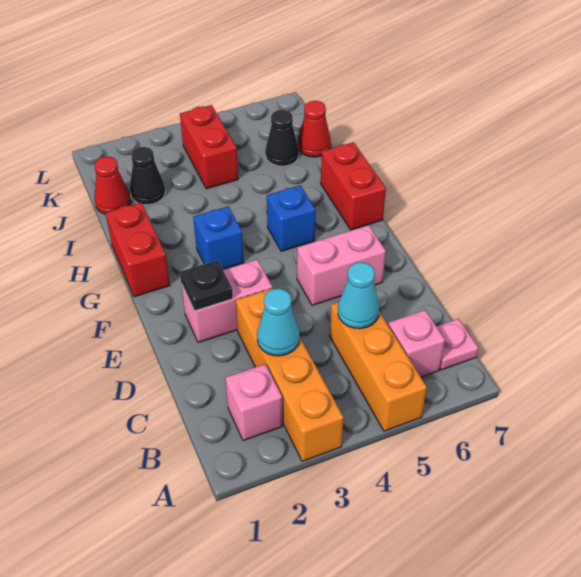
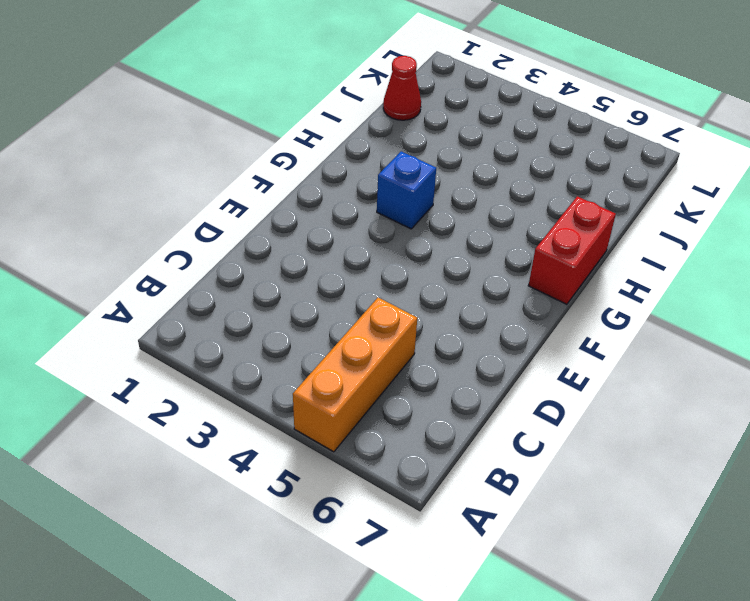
none -> orange brick A3:D3 level 1
none -> pink brick B2 level 1
none -> pink brick B6 level 1

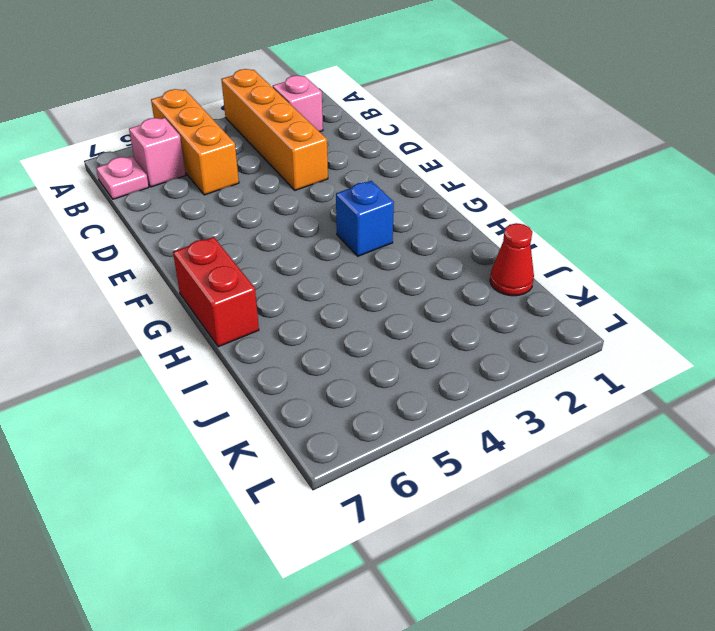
none -> pink brick E2:E3 level 1
none -> pink brick E5:E6 level 1
none -> red brick G1:H1 level 1

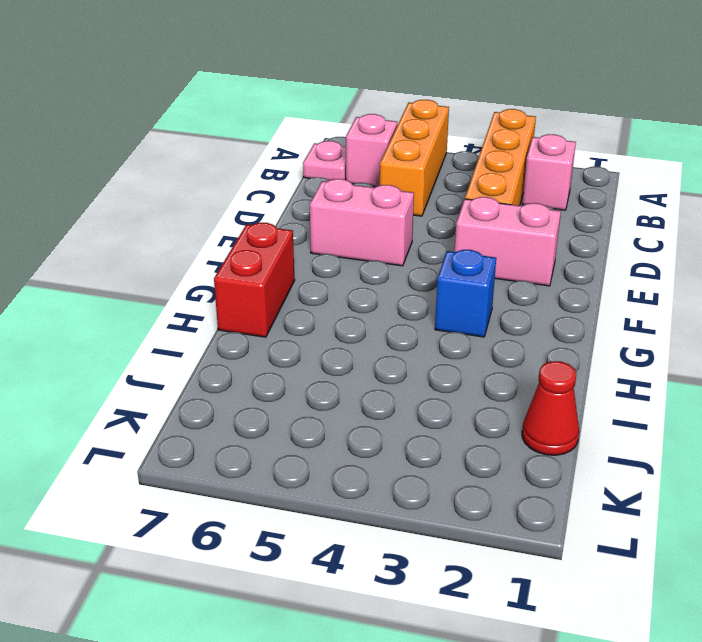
none -> red brick G1:H1 level 1
none -> blue brick G5 level 1
none -> black cone J2 level 1

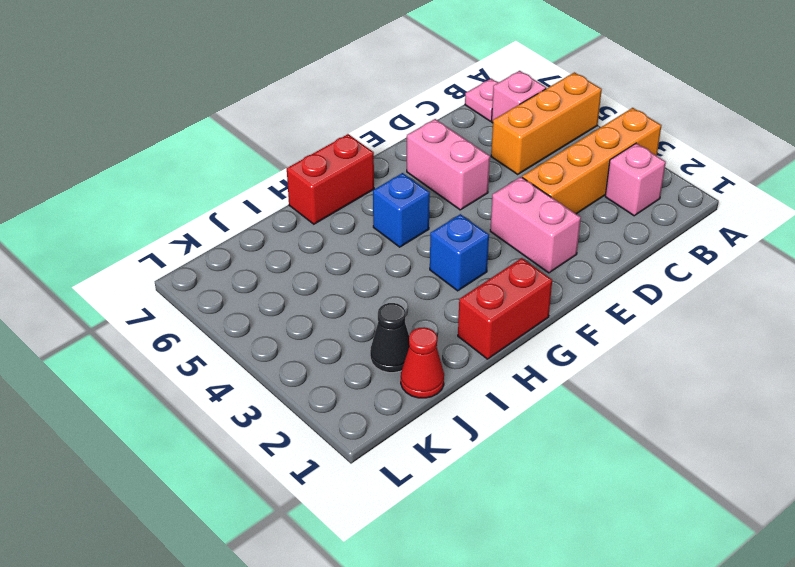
none -> red brick J4:K4 level 1
none -> black cone J6 level 1
none -> red cone J7 level 1

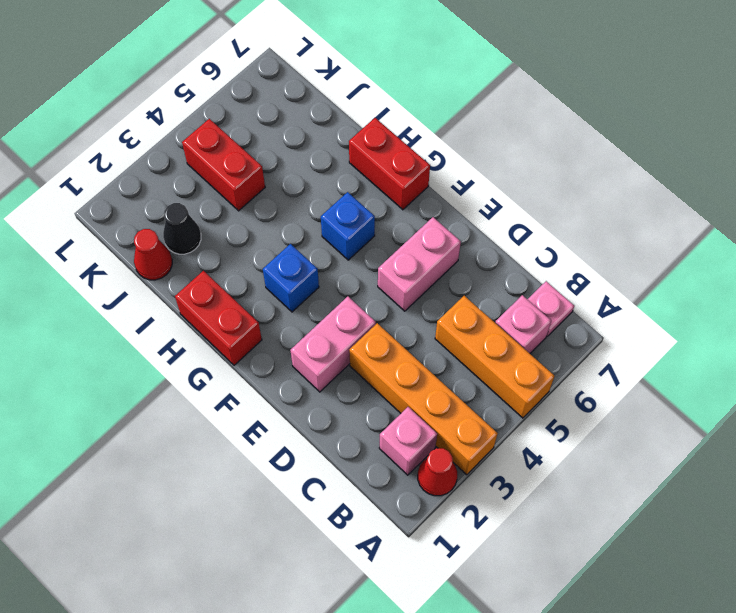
red cone A2 level 1 -> red cone J7 level 1
none -> black cone J6 level 1
none -> cyan cone C3 level 2
none -> cyan cone C5 level 2

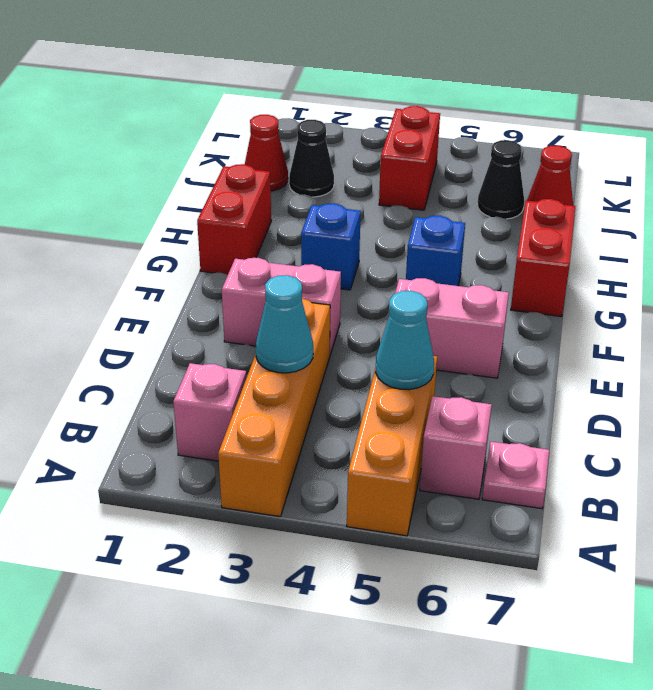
none -> black plate E2 level 2

